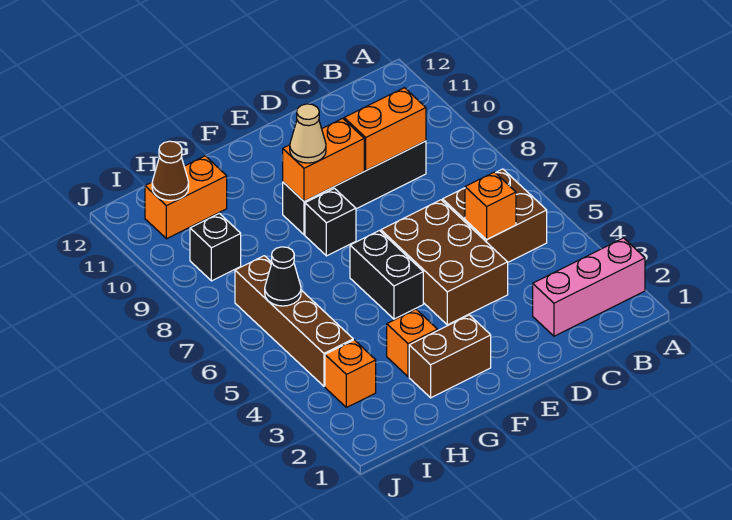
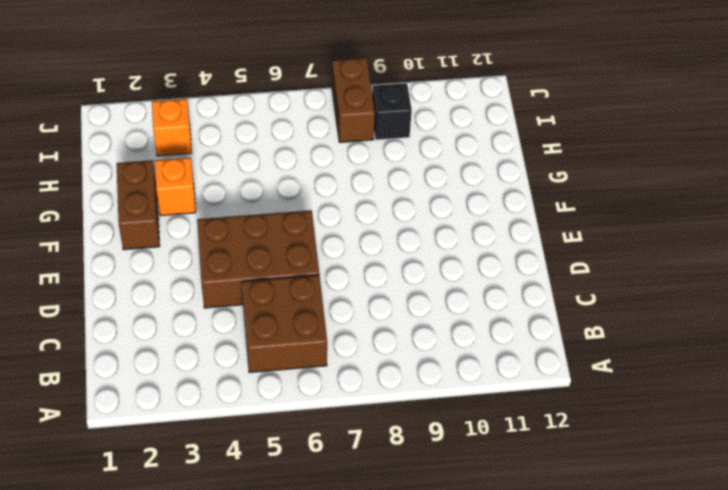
brown brick I8:J8 level 1 -> none
none -> pink brick A2:C2 level 1
none -> black brick C9:F9 level 1
none -> black brick F5:F6 level 1

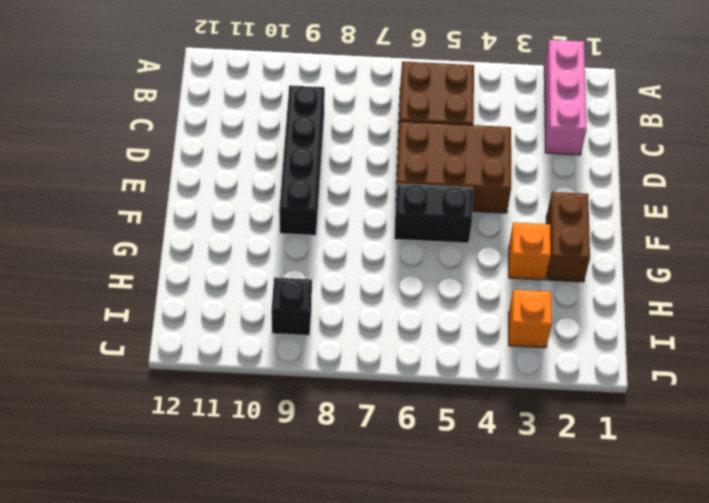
none -> black brick F8 level 1
none -> orange brick H11:I11 level 1
none -> brown brick I4:I7 level 1

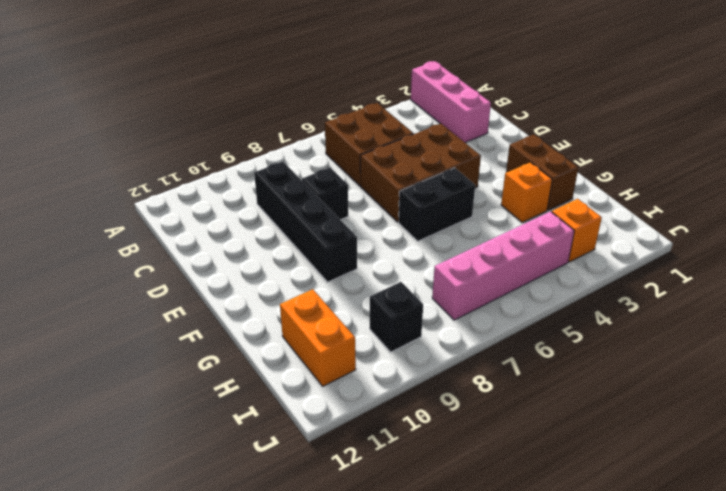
black brick D8 level 1 -> black brick F8 level 1
pink brick I4:I7 level 1 -> brown brick I4:I7 level 1
none -> orange brick C5 level 2
none -> orange brick C9:D9 level 2
none -> orange brick E9:F9 level 2

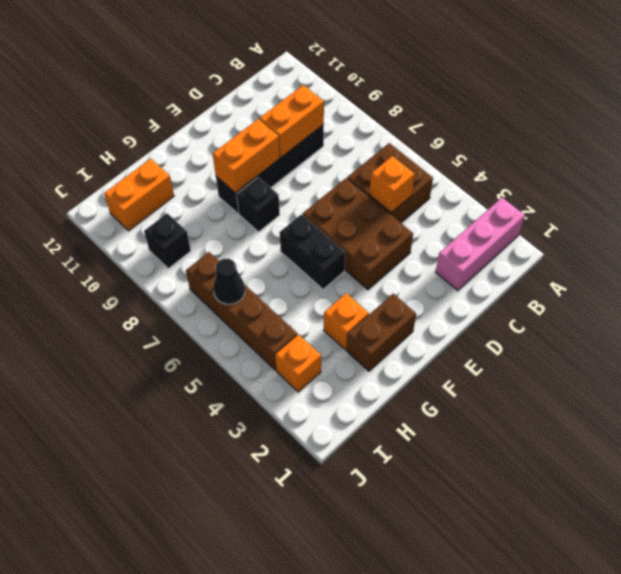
none -> brown cone I11 level 2
none -> tan cone F9 level 3

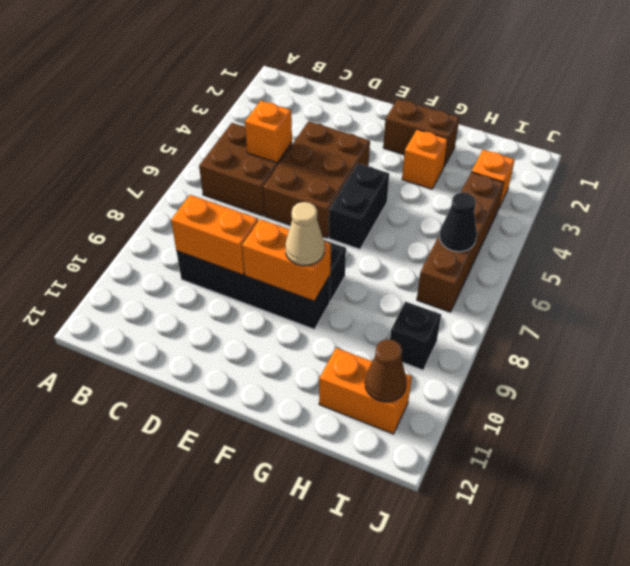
none -> pink brick A2:C2 level 1

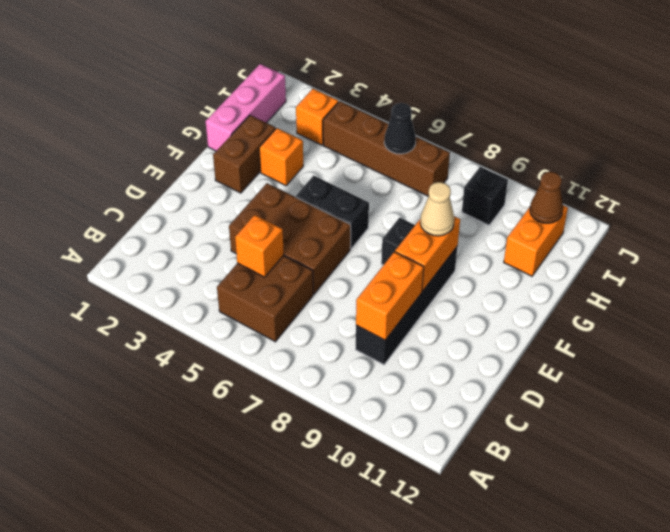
pink brick G1:I1 level 1 -> pink brick A2:C2 level 1

